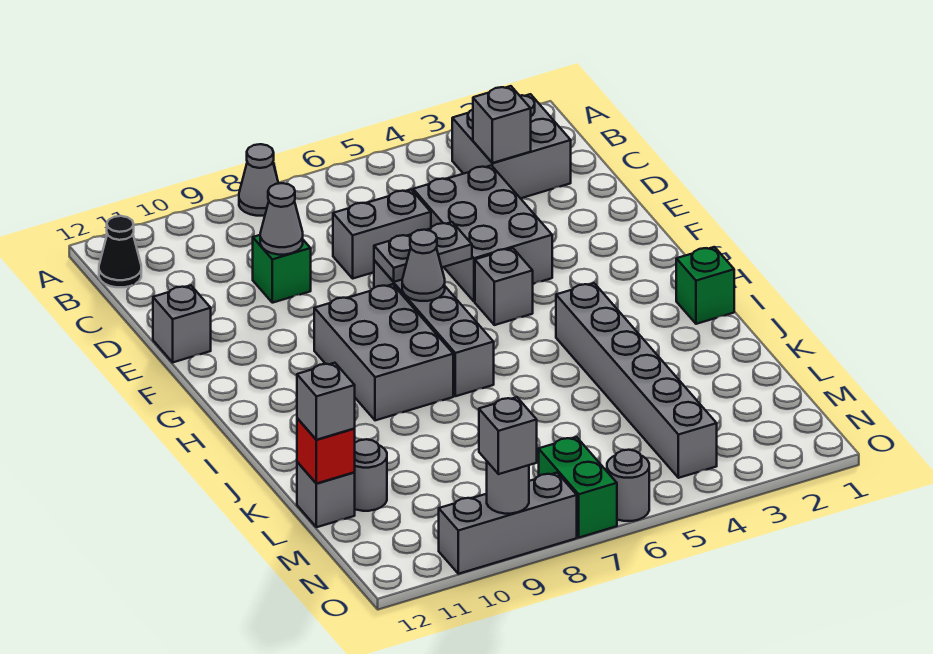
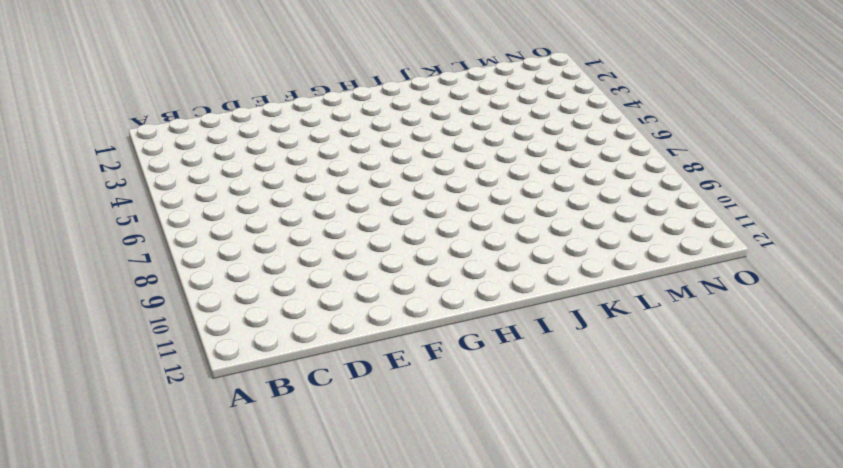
none -> grey cone A8 level 1
none -> grey brick B2:C3 level 1
none -> black cone B12 level 1

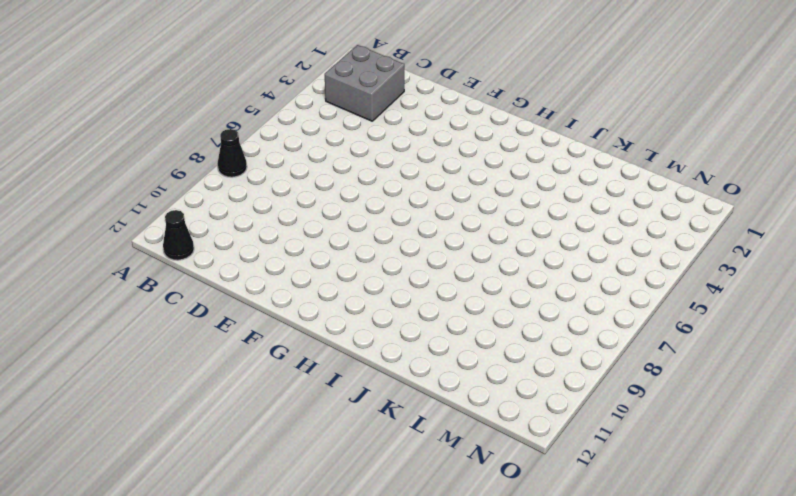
black cone A8 level 1 -> grey cone A8 level 1
none -> grey brick D4:F5 level 1
none -> grey brick D6:D7 level 1
none -> green brick D9 level 1

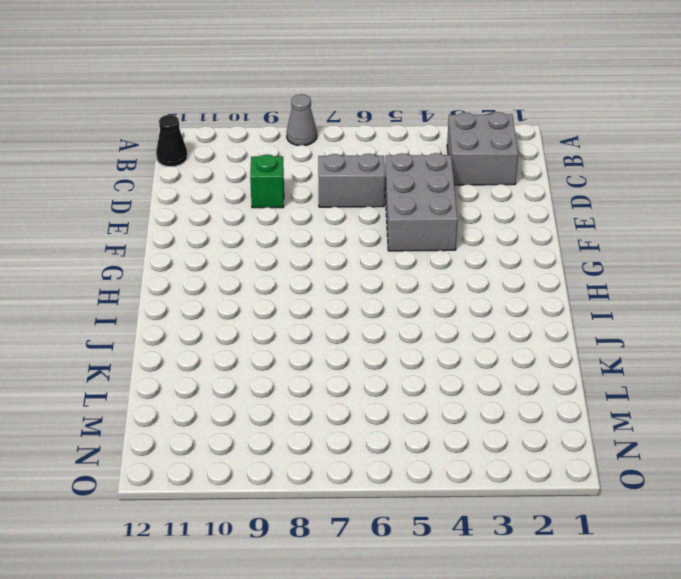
none -> grey brick E12 level 1
none -> grey brick F7:I7 level 1
none -> grey brick G5 level 1

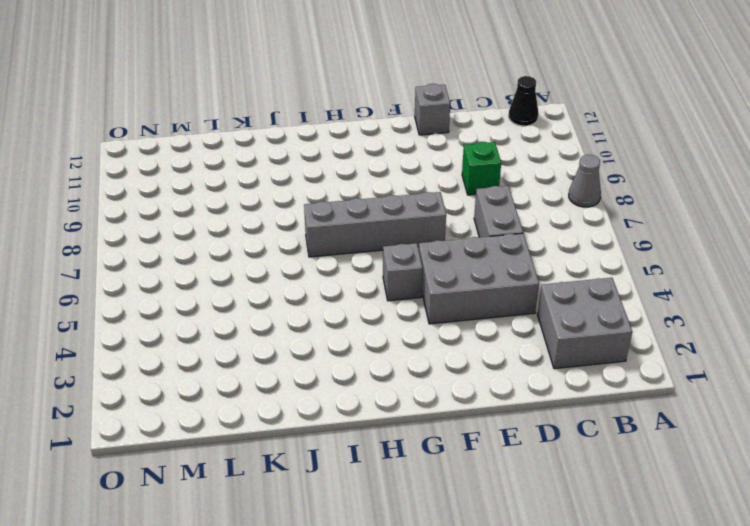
none -> grey brick G8:I9 level 1
none -> green brick I1 level 1
none -> grey brick I4:N4 level 1

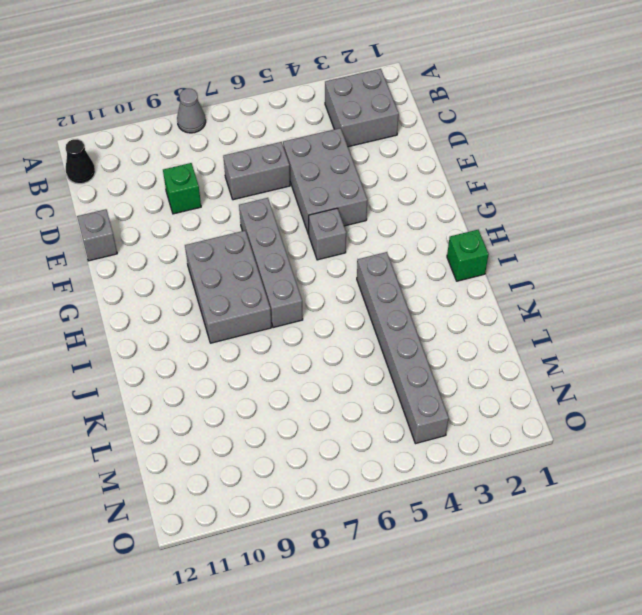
none -> grey round brick L11 level 1
none -> grey brick L12 level 1
none -> green brick N7:O7 level 1

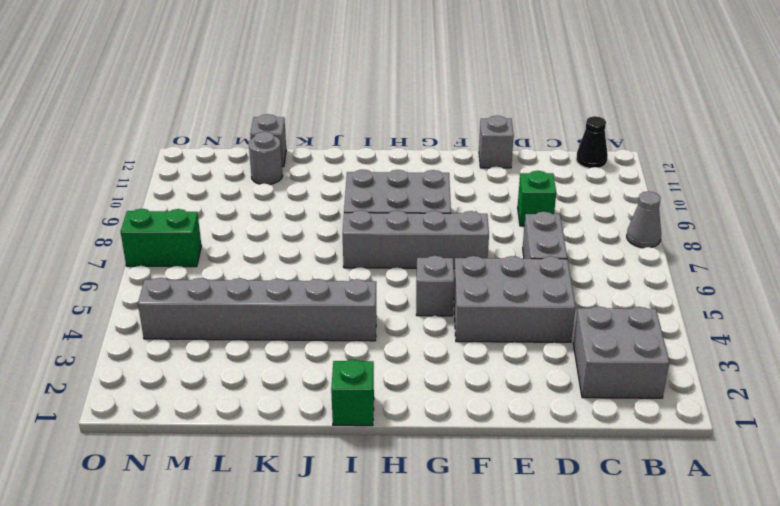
none -> grey round brick O6 level 1
none -> grey brick O8:O10 level 1
none -> grey brick C3 level 2

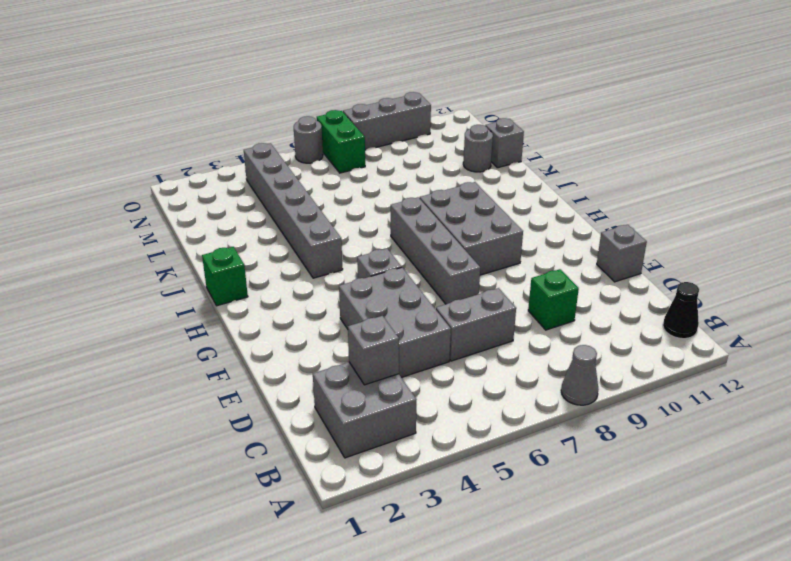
none -> grey cone D9 level 2
none -> grey plate F6:F7 level 2
none -> grey cone G7 level 2

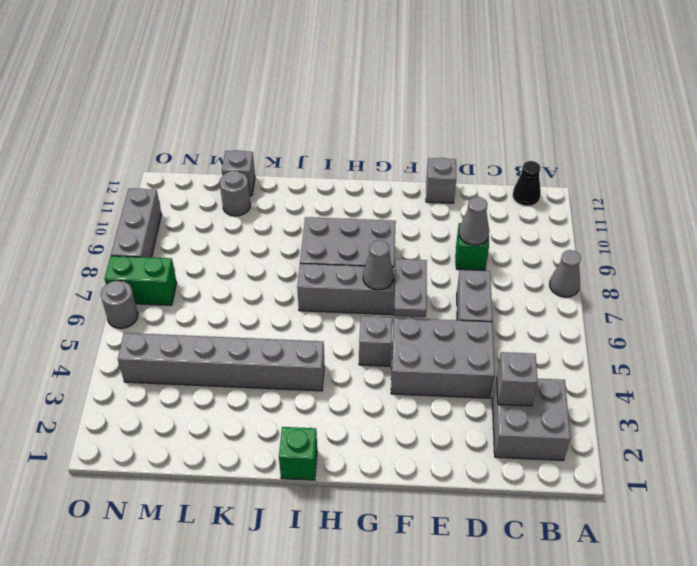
none -> red brick L12 level 2
none -> grey round brick O9 level 2
none -> grey brick L12 level 3

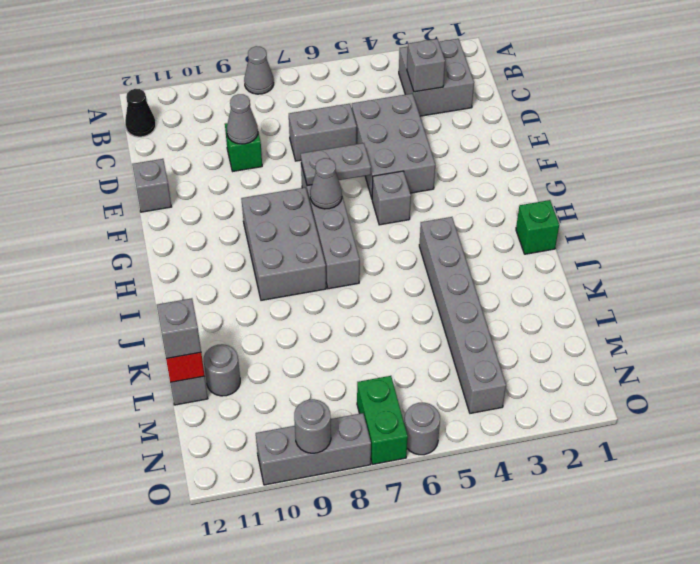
none -> grey brick O9 level 3

